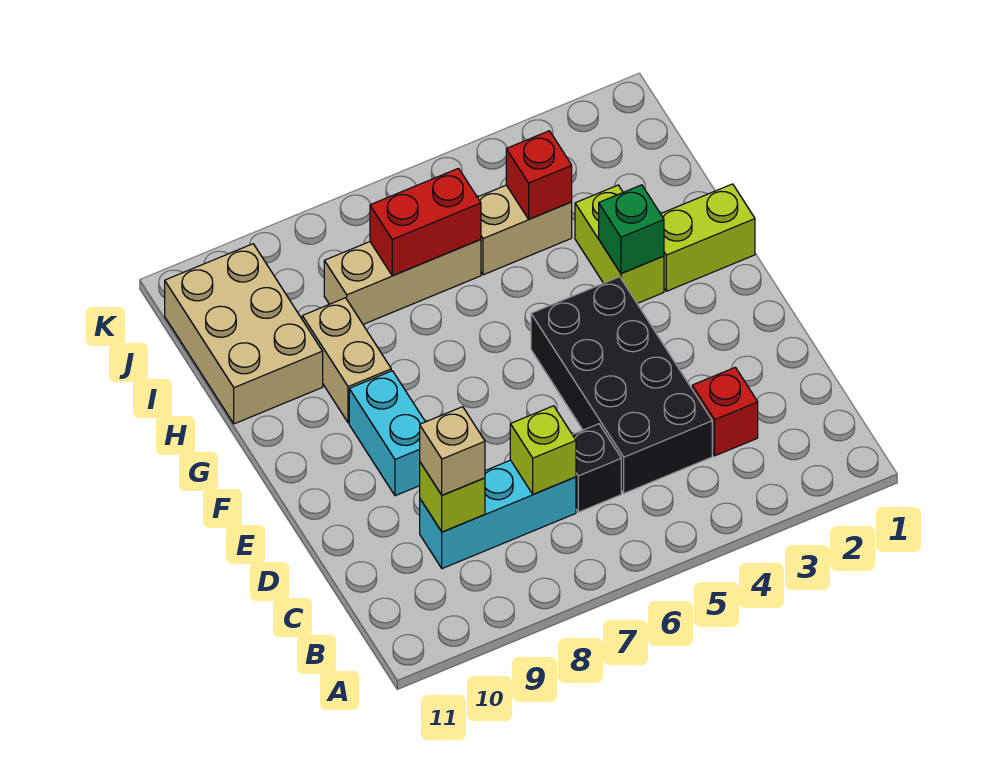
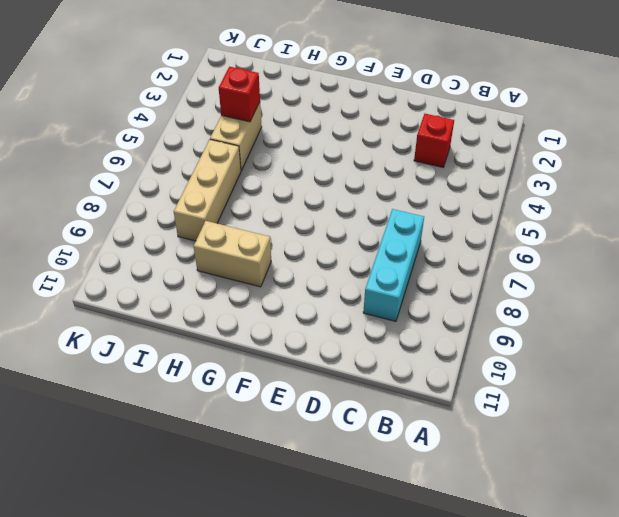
none -> black brick C4:F5 level 1
none -> black brick C6 level 1
none -> cyan brick E9:F9 level 1

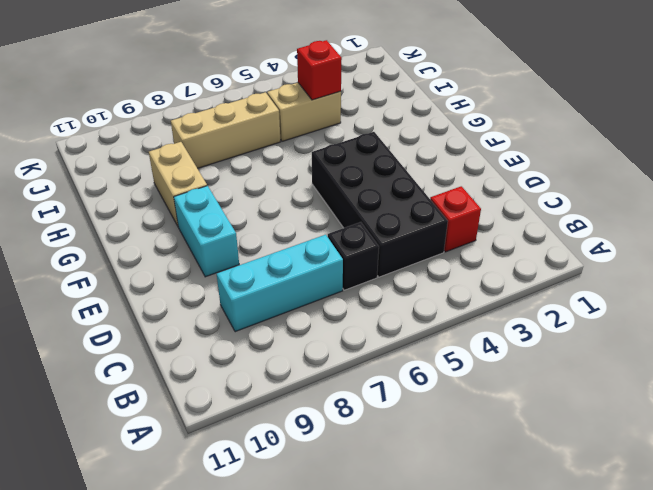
none -> lime brick G1:G2 level 1
none -> lime brick G3:H3 level 1
none -> tan brick H10:J11 level 1

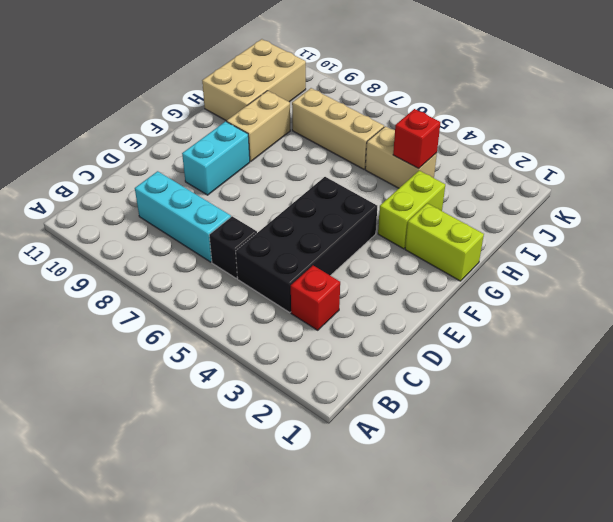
none -> lime brick C7 level 2
none -> lime brick C9 level 2
none -> green brick G3 level 2

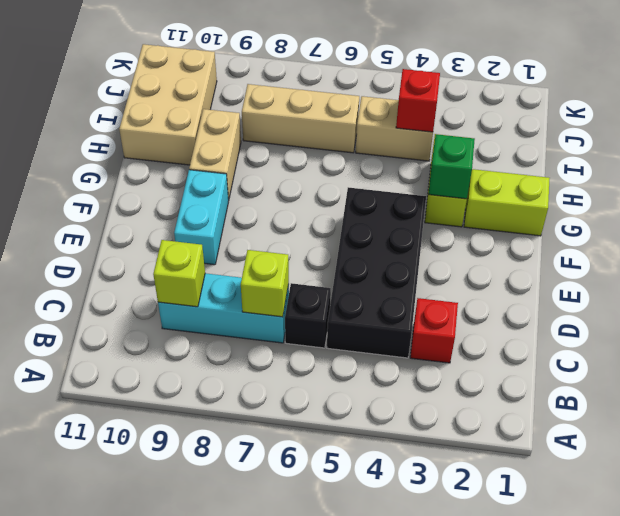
none -> red brick I6:I7 level 2
none -> tan brick C9 level 3

